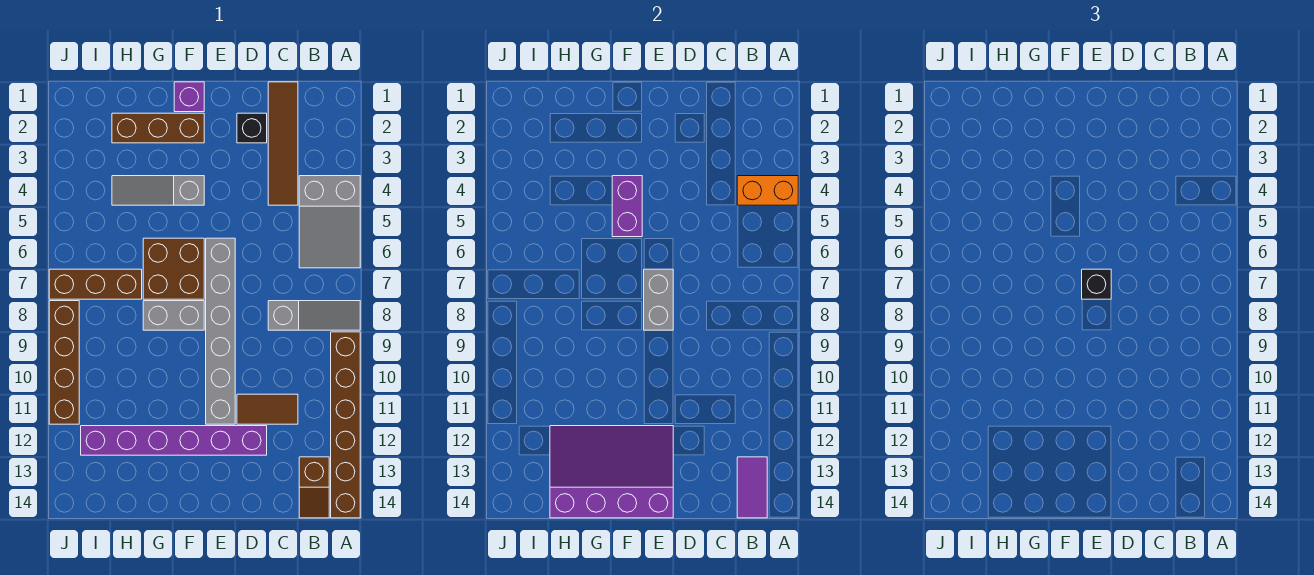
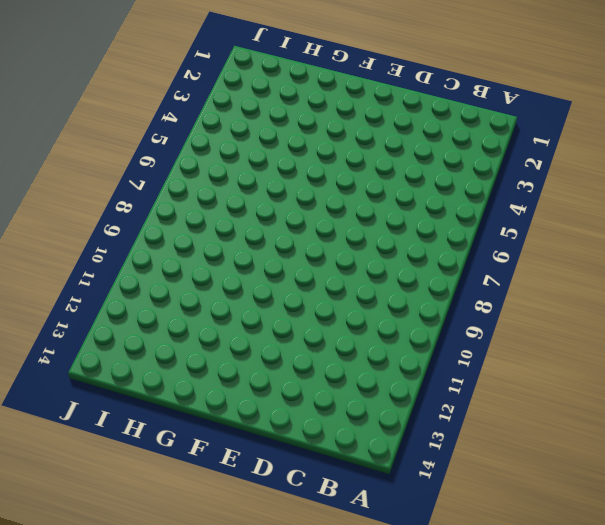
none -> grey slope A4:B6 level 1 top 4
none -> grey slope A8:C8 level 1 top C
none -> brown brick A9:A14 level 1

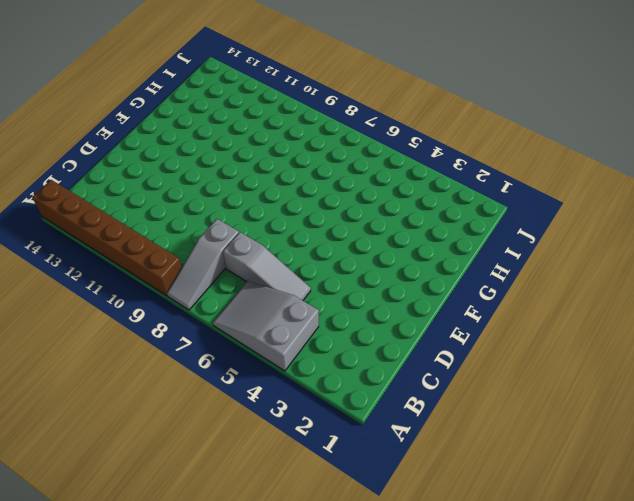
grey slope C5:C7 level 1 top 7 -> grey slope F4:H4 level 1 top F
none -> brown slope B13:B14 level 1 top 13
none -> brown tile C1:C4 level 1
none -> brown tile C11:D11 level 1

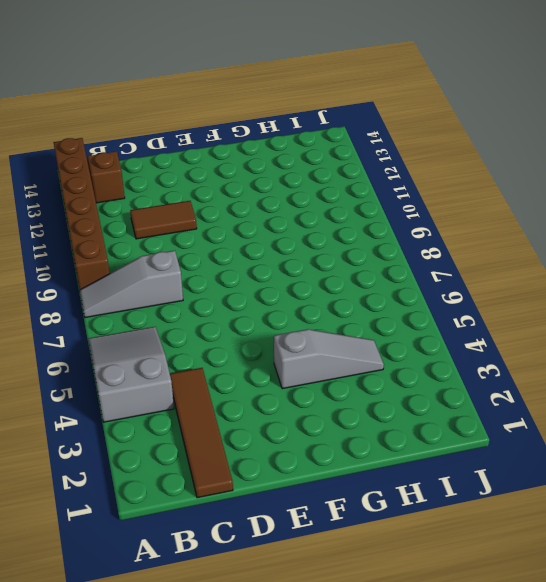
none -> black brick D2 level 1
none -> purple brick D12:I12 level 1
none -> grey brick E6:E11 level 1

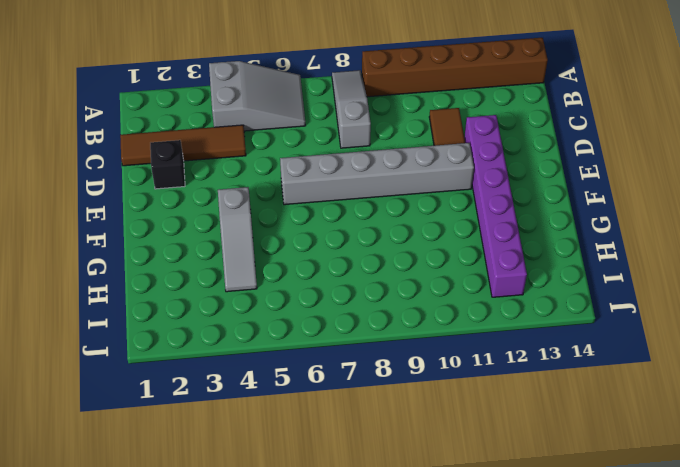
none -> brown slope B13:B14 level 1 top 13
none -> purple brick F1 level 1
none -> brown brick F2:H2 level 1

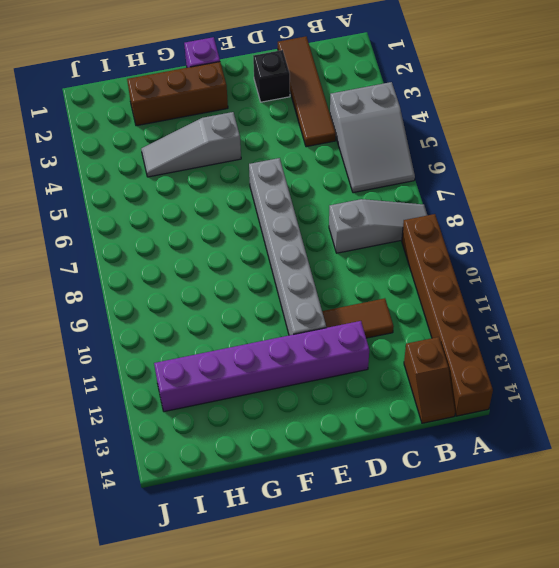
none -> brown brick F6:G7 level 1
none -> grey brick F8:G8 level 1
none -> brown brick H7:J7 level 1

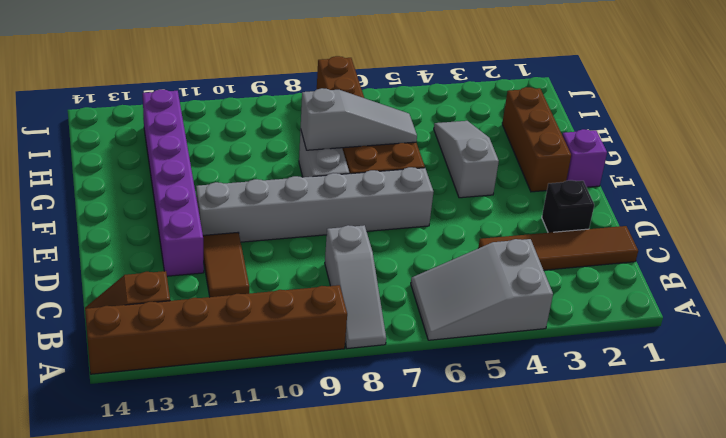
grey slope G6:G8 level 2 top 8 -> none
none -> brown brick J8:J11 level 1
none -> orange brick A4:B4 level 2
none -> purple tile B13:B14 level 2

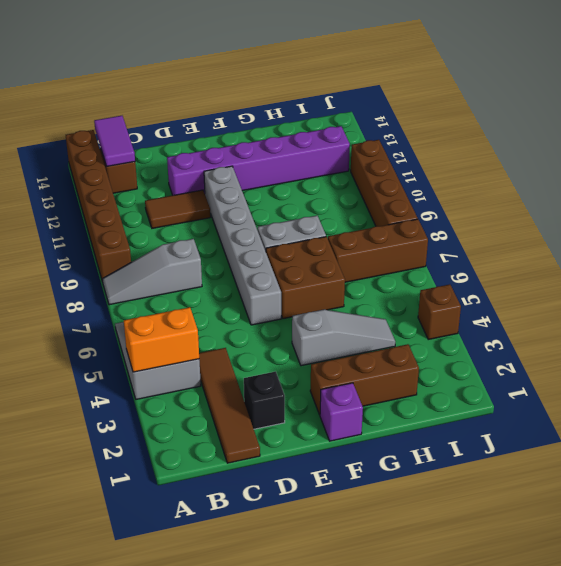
brown brick J4 level 1 -> none
none -> grey brick E7:E8 level 2
none -> purple slope E12:H14 level 2 top 14
none -> purple brick F4:F5 level 2

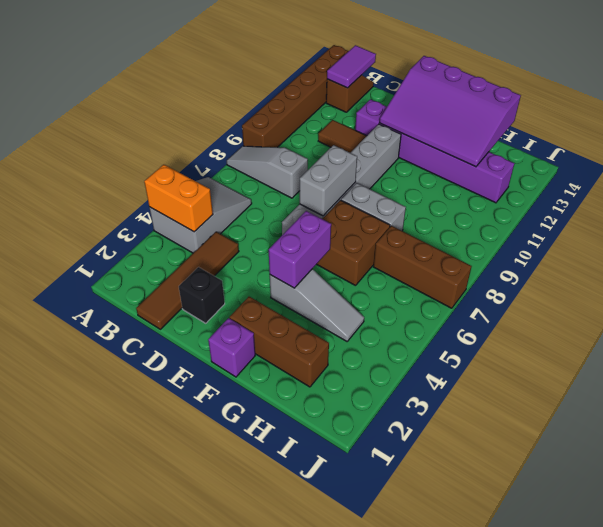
none -> brown brick J8:J11 level 1
none -> black brick E7 level 3

